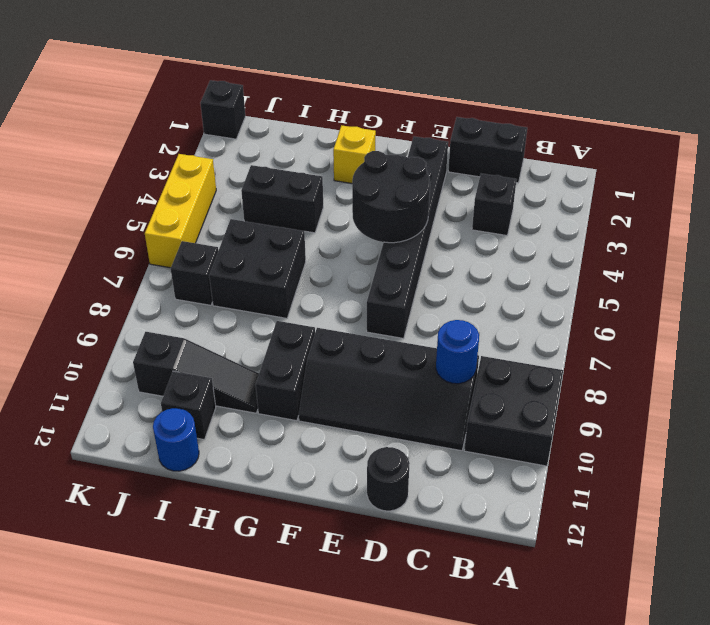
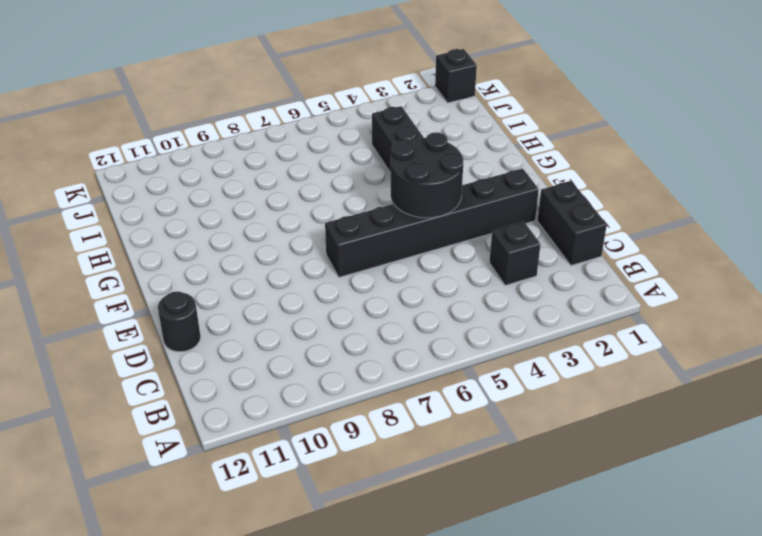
none -> black brick A9:B10 level 1
none -> black slope C9:F10 level 1 top 9
none -> yellow brick G2 level 1

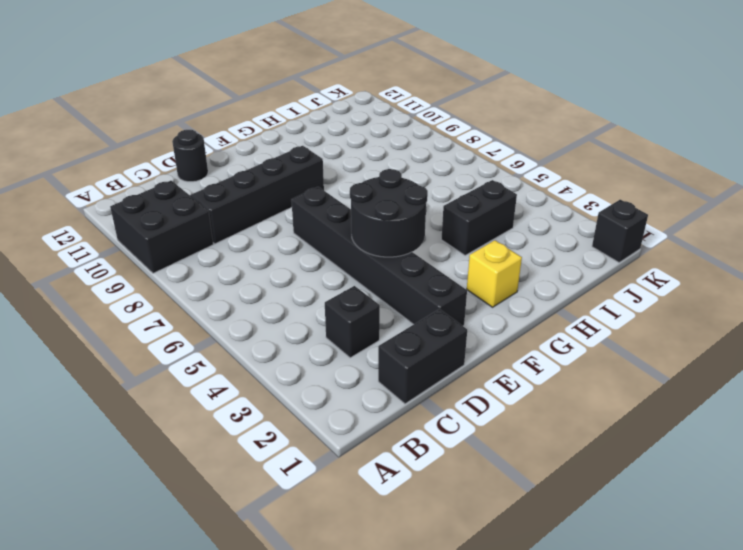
none -> black brick G9:G10 level 1
none -> black brick H6:I7 level 1
none -> black slope H10:J10 level 1 top J

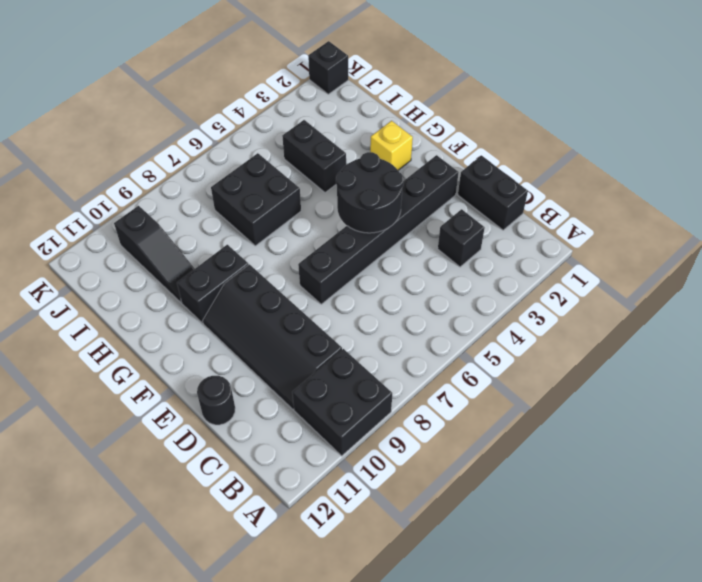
none -> black brick I11 level 1
none -> blue round brick I12 level 1
none -> black brick J7 level 1

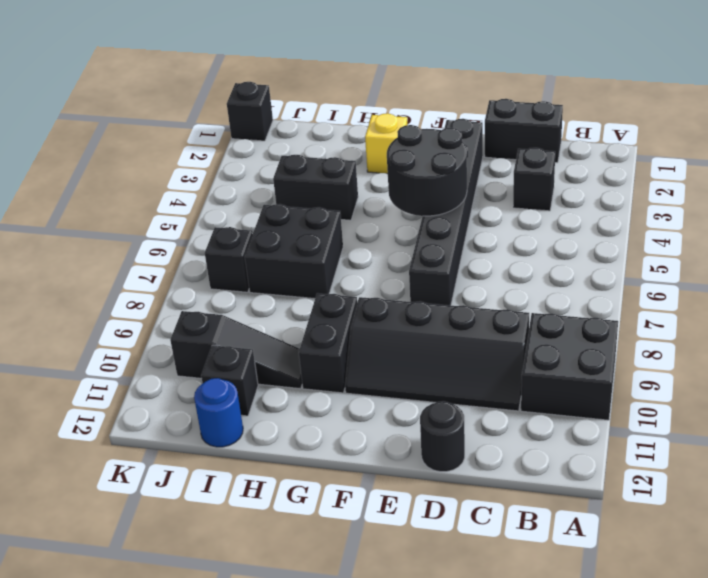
none -> yellow brick K4:K6 level 1
none -> blue round brick C9 level 2

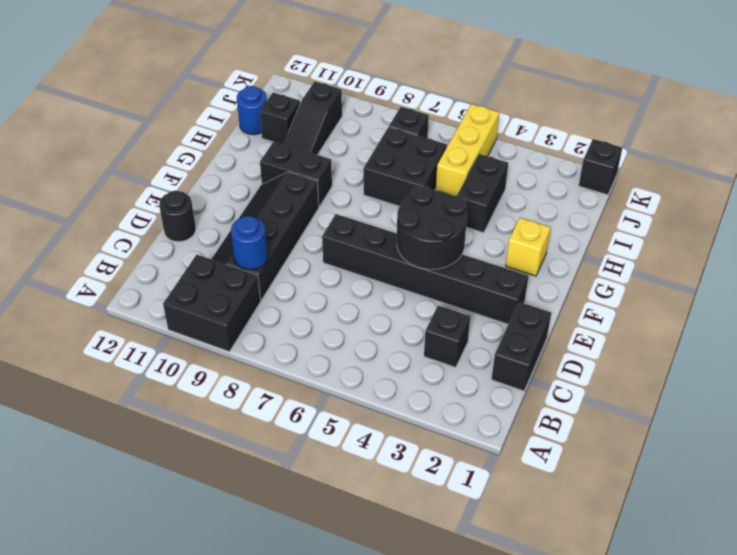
yellow brick I5:K5 level 1 -> yellow brick K4:K6 level 1

